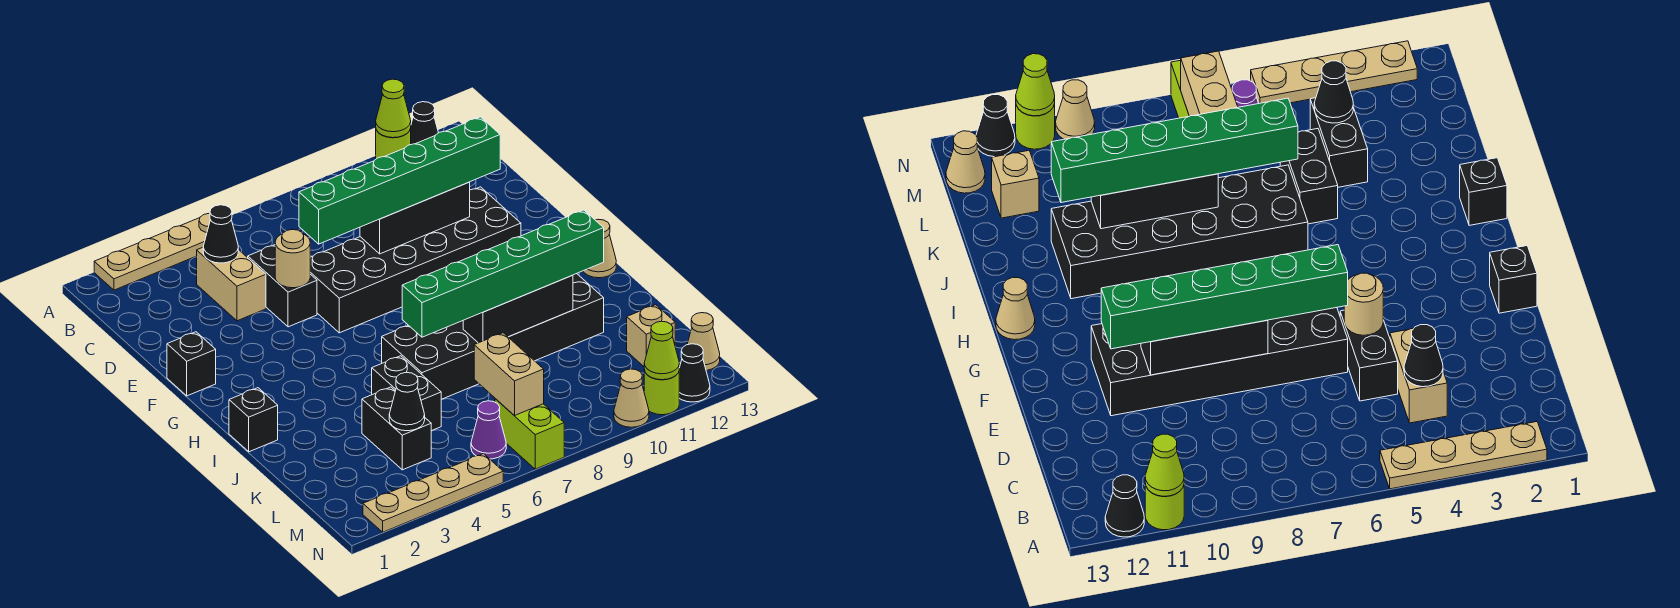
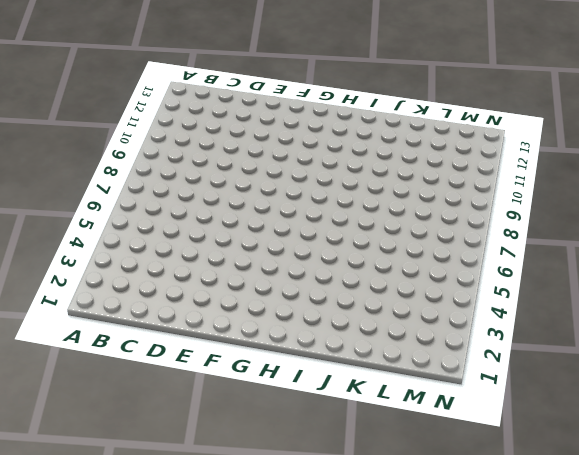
none -> tan plate A2:A5 level 1
none -> lime round brick A11 level 1
none -> black cone A12 level 1
none -> tan brick C4:D4 level 1

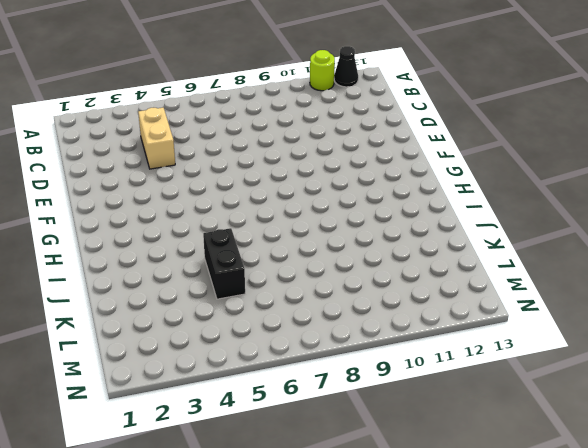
none -> tan plate A2:A5 level 1
none -> black brick D5:E5 level 1
none -> black brick E6:F11 level 1
none -> black brick F1 level 1

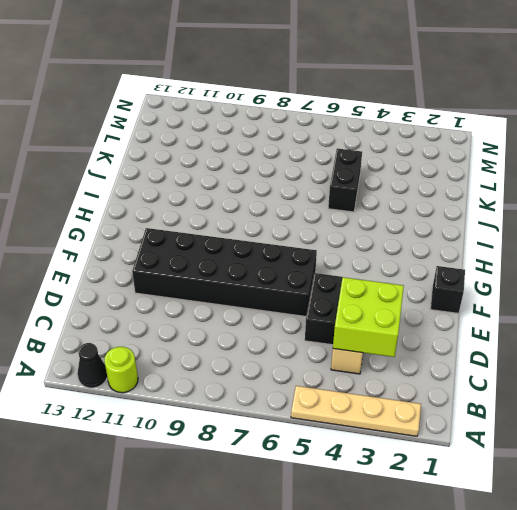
lime brick C3:D4 level 2 -> black cone C4 level 2
none -> tan cone H13 level 1
none -> black brick I1 level 1
none -> black brick I6:J11 level 1
none -> black brick K4:L4 level 1

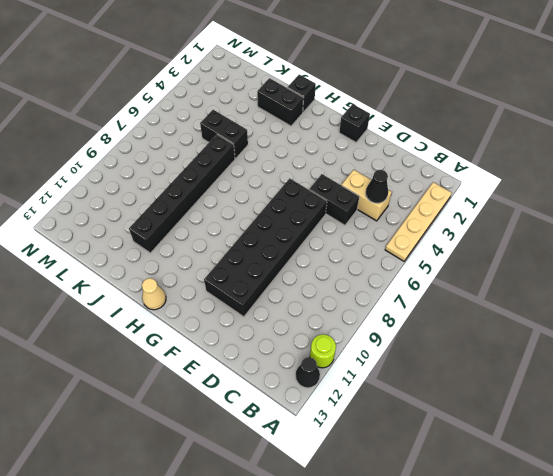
black brick I2:J2 level 1 -> black brick K4:L4 level 1
black brick J6:J11 level 1 -> black brick I6:J11 level 1
none -> tan brick L12 level 1
none -> purple cone M6 level 1
none -> lime brick M7:N7 level 1
none -> tan cone M13 level 1

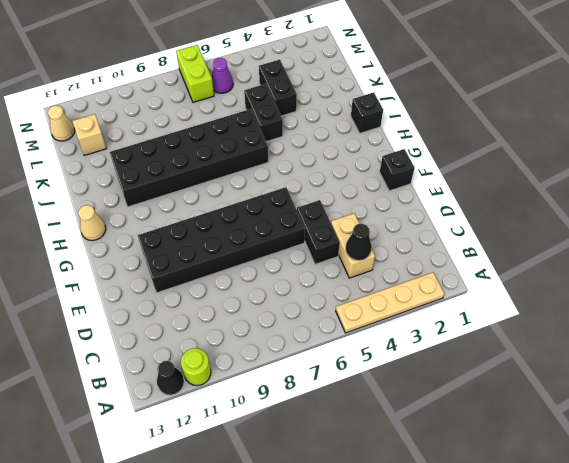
none -> tan plate N2:N5 level 1
none -> tan cone N10 level 1
none -> lime round brick N11 level 1
none -> black cone N12 level 1

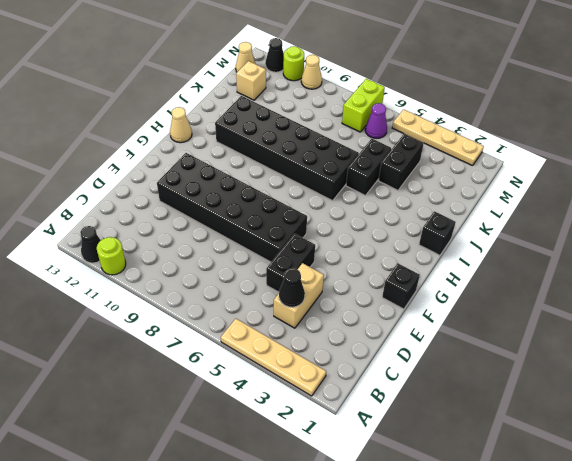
none -> lime cone A11 level 2
none -> tan round brick E5 level 2
none -> black brick E8:E10 level 2
none -> black brick J8:J10 level 2

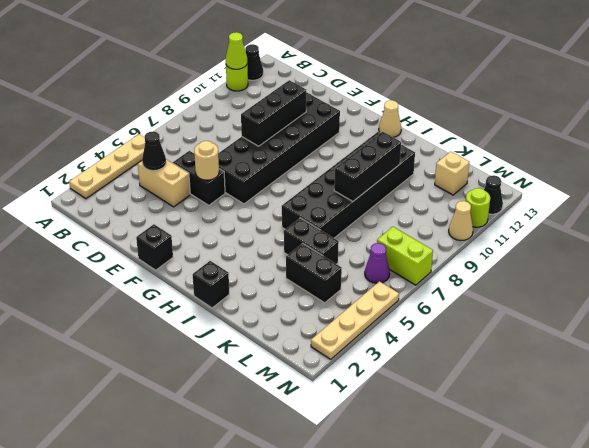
none -> tan cone M13 level 1
none -> black cone L4 level 2
none -> tan brick L7:M7 level 2
none -> lime cone N11 level 2

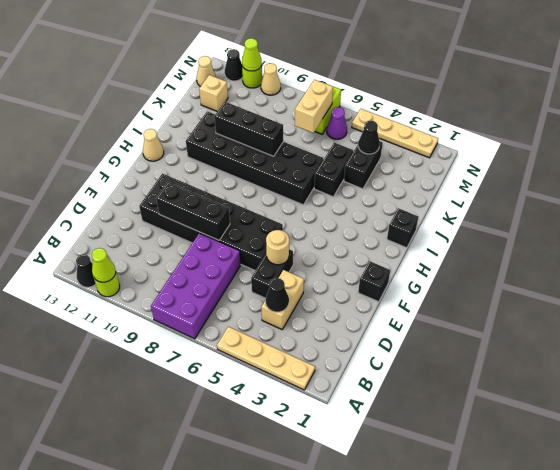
purple brick A7:D8 level 1 -> none
none -> green brick E6:E11 level 3
none -> green brick J6:J11 level 3

